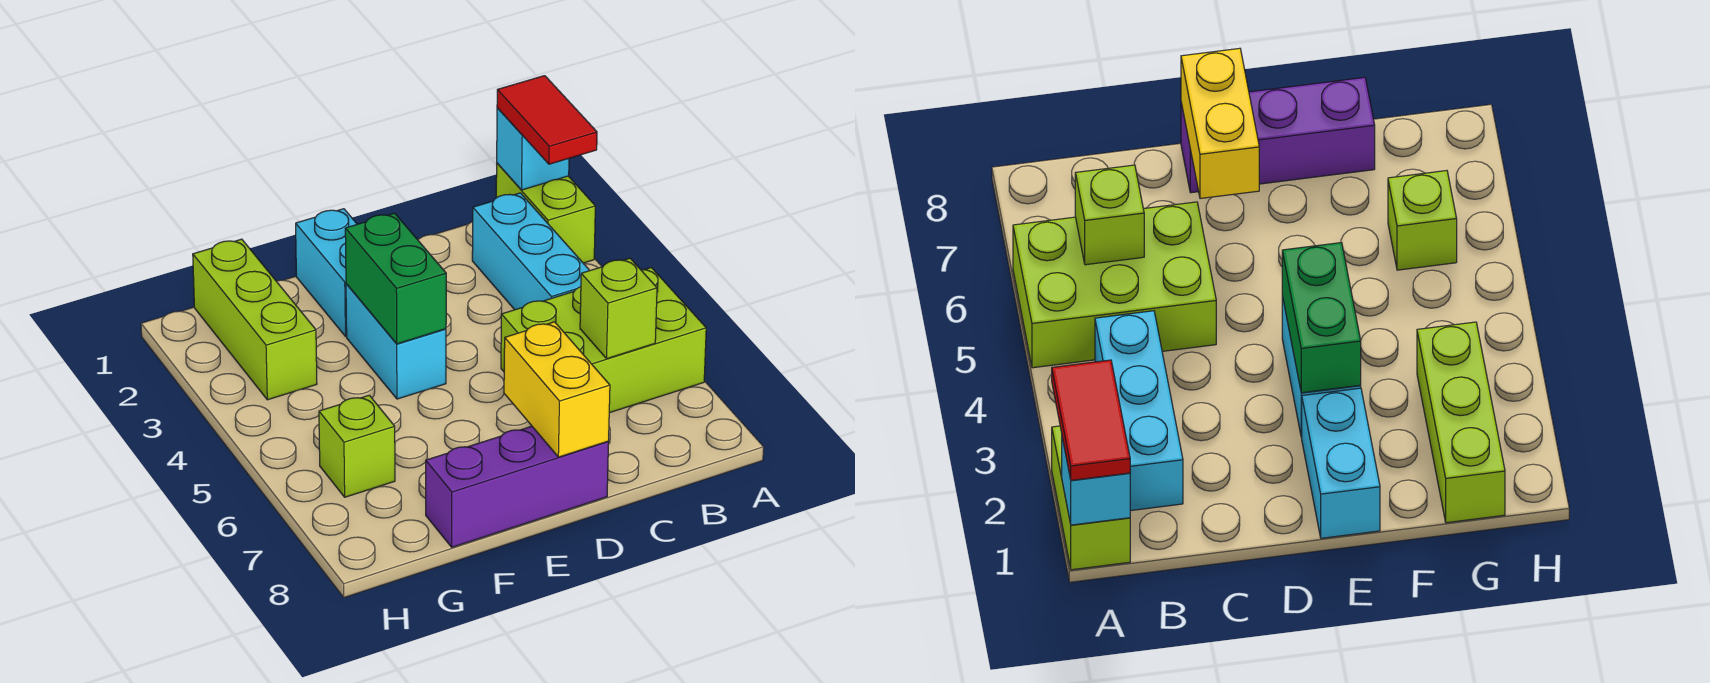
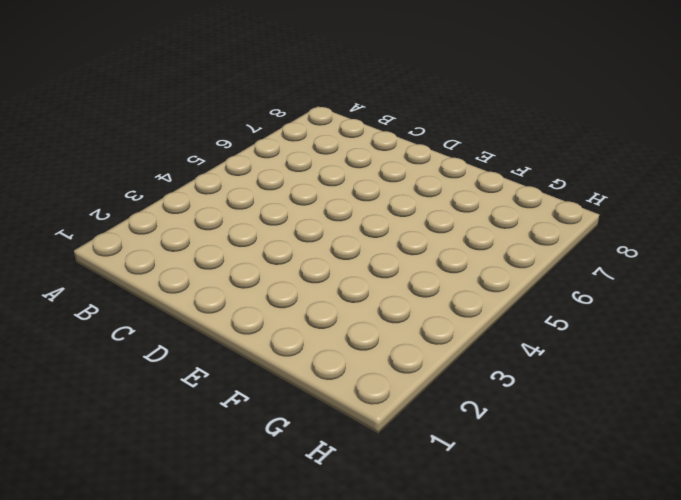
none -> lime brick A1:A2 level 1
none -> lime brick A5:C6 level 1
none -> cyan brick B2:B4 level 1

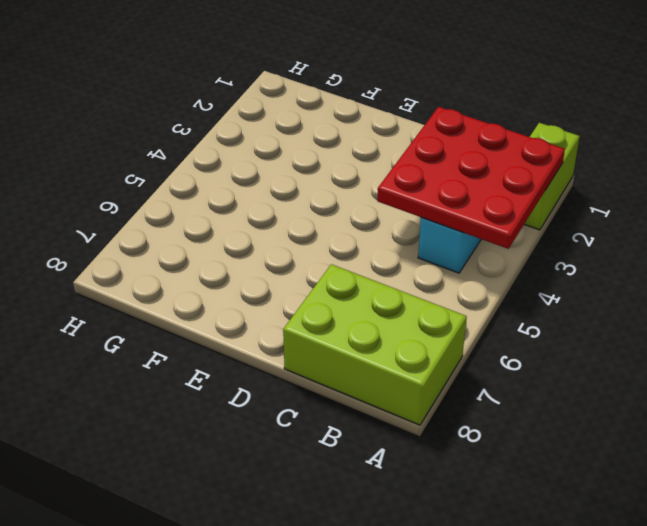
red plate A2:C4 level 2 -> none
lime brick A7:C8 level 1 -> lime brick A5:C6 level 1
none -> purple brick D8:F8 level 1
none -> cyan brick E1:E2 level 1
none -> cyan brick E3:E4 level 1

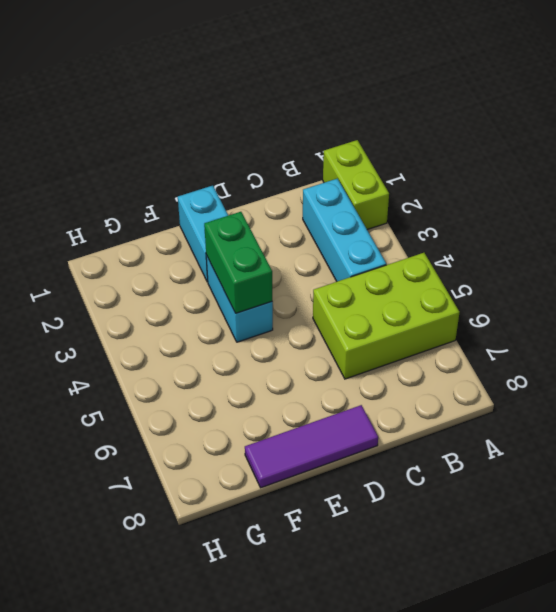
purple tile D8:F8 level 1 -> purple brick D8:F8 level 1
none -> lime brick G1:G3 level 1
none -> lime brick G6 level 1
none -> cyan brick A1 level 2

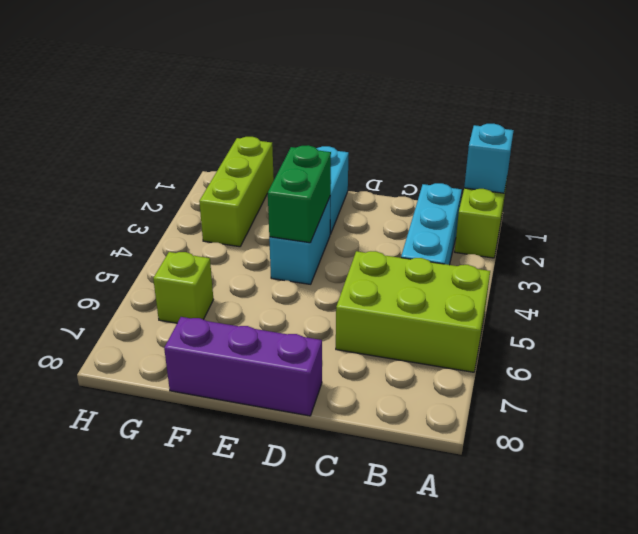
none -> lime brick B6 level 2
none -> yellow brick D7:D8 level 2
none -> red tile A1:A2 level 3

